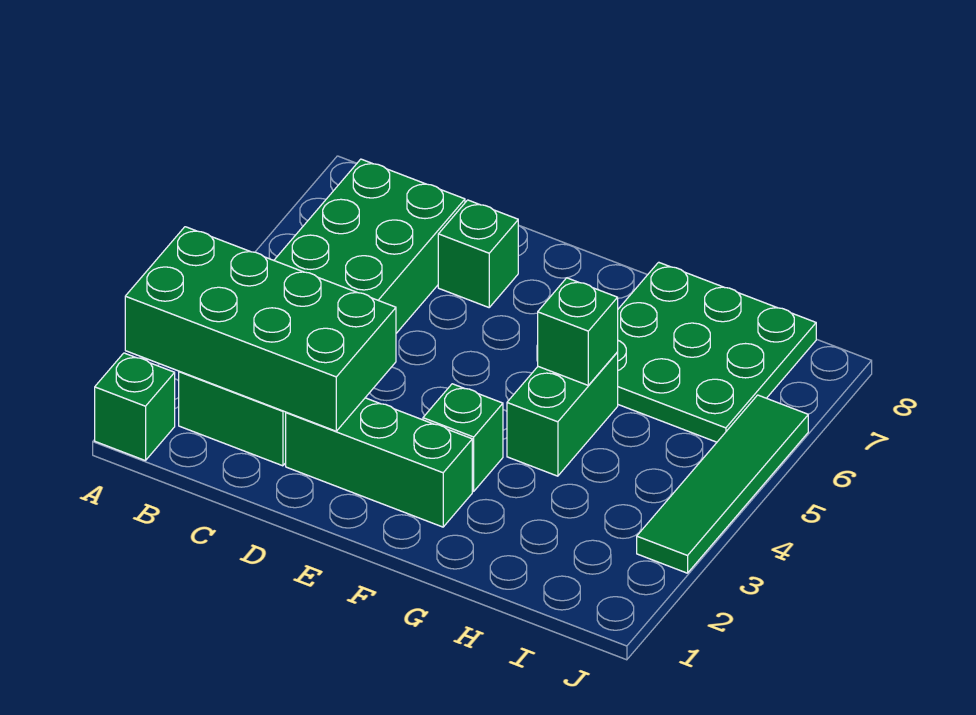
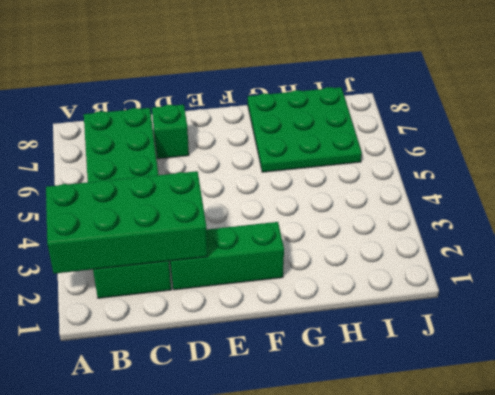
none -> green brick A1 level 1
none -> green brick F3 level 1

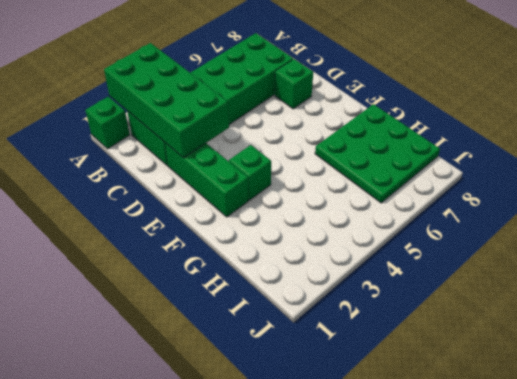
none -> green brick G4:G5 level 1
none -> green tile J3:J6 level 1

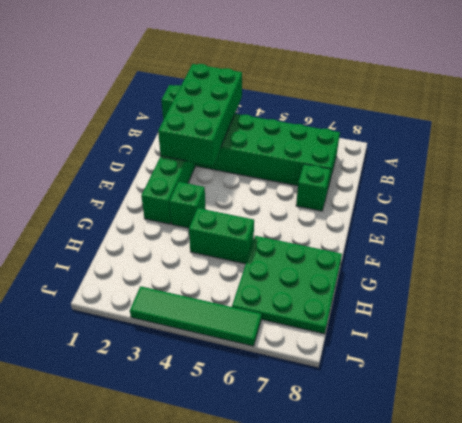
none -> green brick G5 level 2

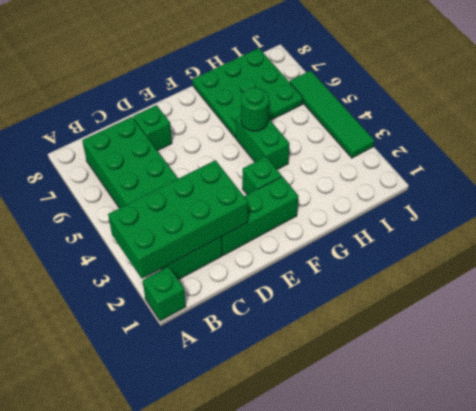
green round brick G5 level 2 -> green brick G5 level 2

